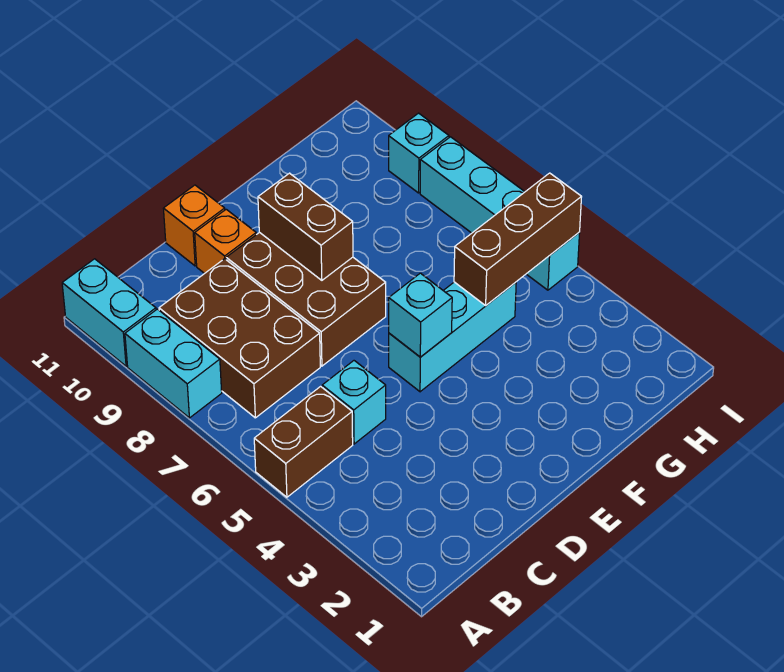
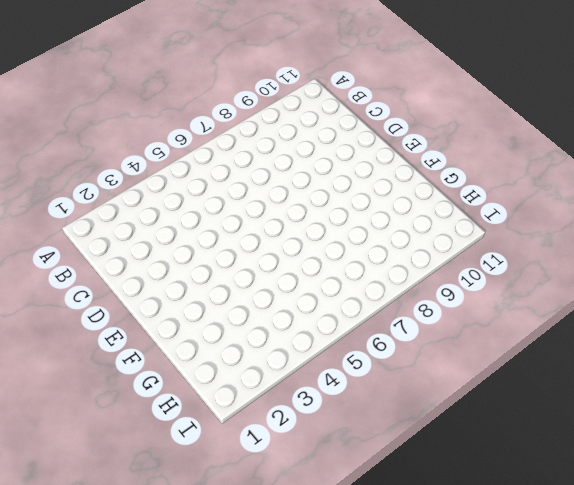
none -> brown brick A5:B5 level 1
none -> cyan brick A8:A9 level 1
none -> cyan brick A10:A11 level 1

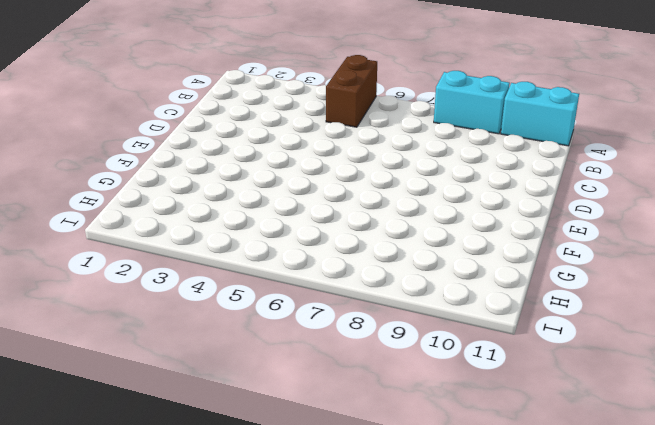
none -> brown brick B7:C9 level 1
none -> cyan brick C5 level 1
none -> brown brick D7:E9 level 1

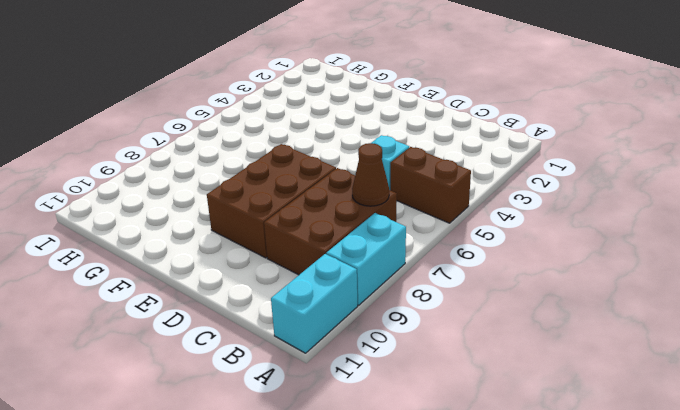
brown cone B7 level 2 -> none
none -> orange brick D10 level 1
none -> orange brick D11 level 1
none -> cyan brick E5:G5 level 1

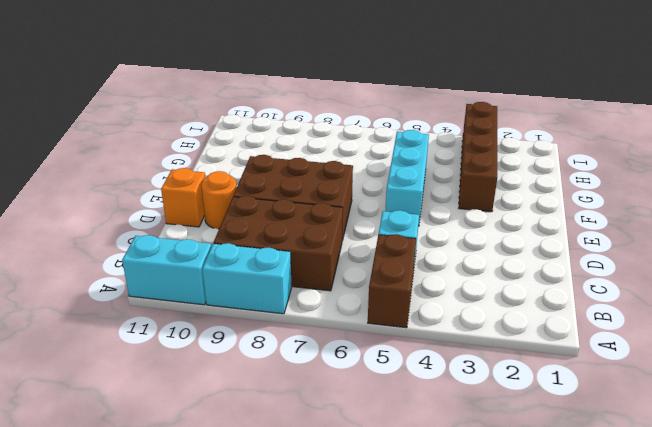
orange round brick D10 level 1 -> orange brick D10 level 1
brown brick F3:I3 level 1 -> none
none -> cyan brick I5:I8 level 1
none -> cyan brick I9 level 1
none -> cyan brick E5 level 2

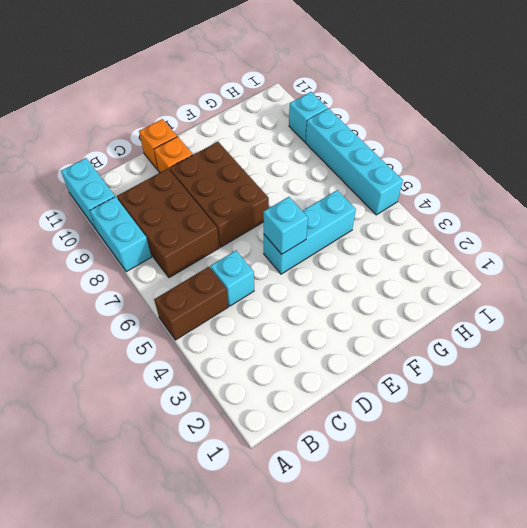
none -> brown brick E8:E9 level 2
none -> brown brick G5:I5 level 2

